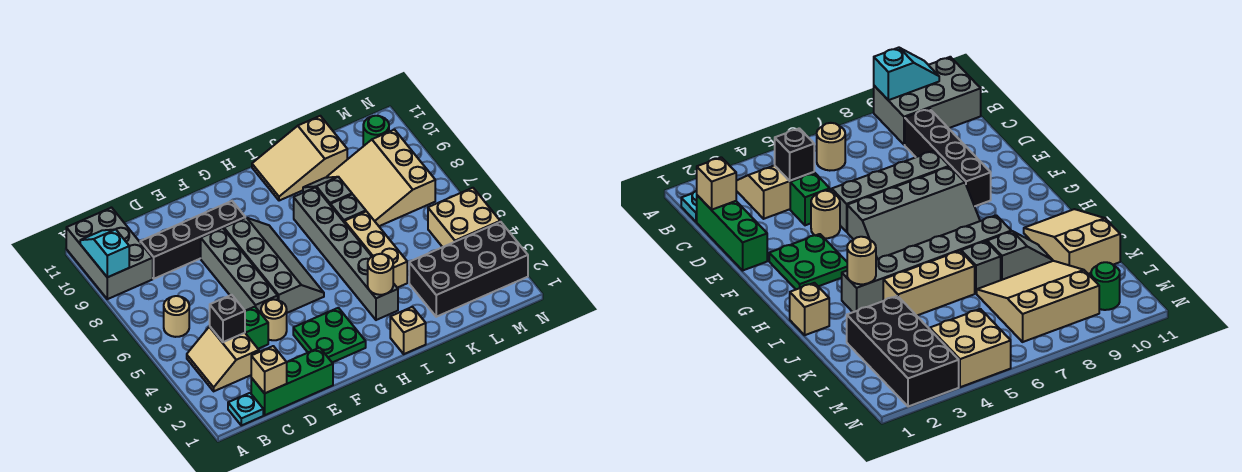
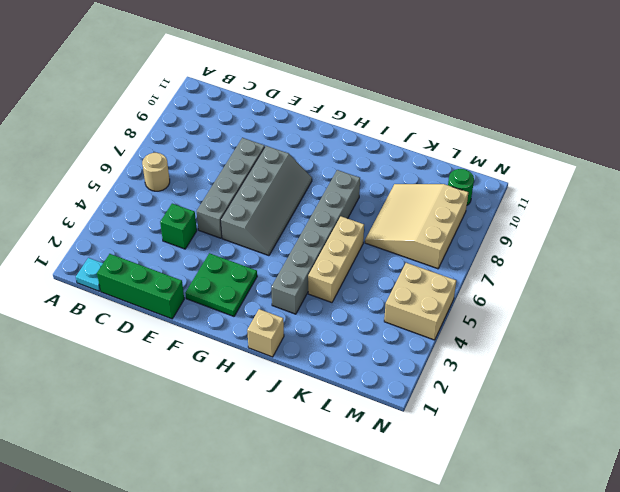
none -> grey brick A9:B11 level 1
none -> tan slope B3:C4 level 1 top C
none -> black brick C9:F9 level 1

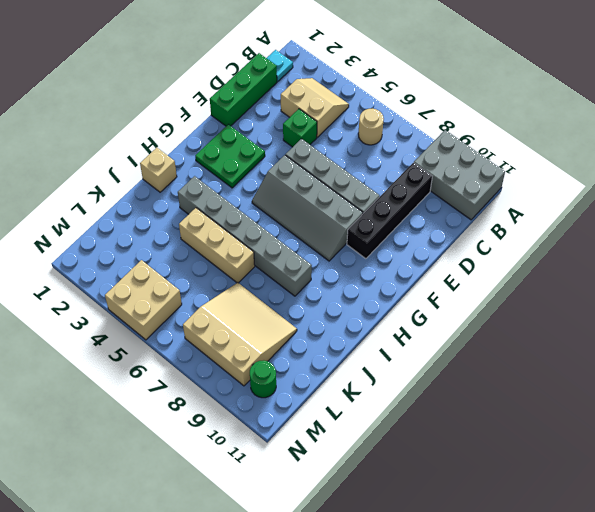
none -> tan round brick E4 level 1
none -> tan slope I10:K11 level 1 top K
none -> grey brick J7 level 1

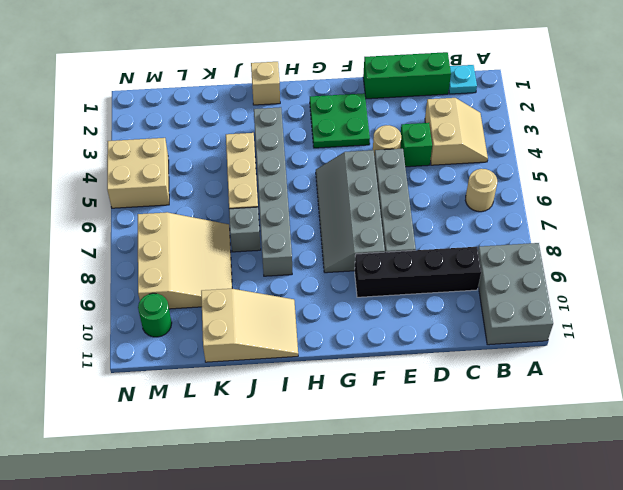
none -> grey slope J8:J9 level 1 top 8
none -> black brick K2:N3 level 1
none -> cyan slope A9:A10 level 2 top 9

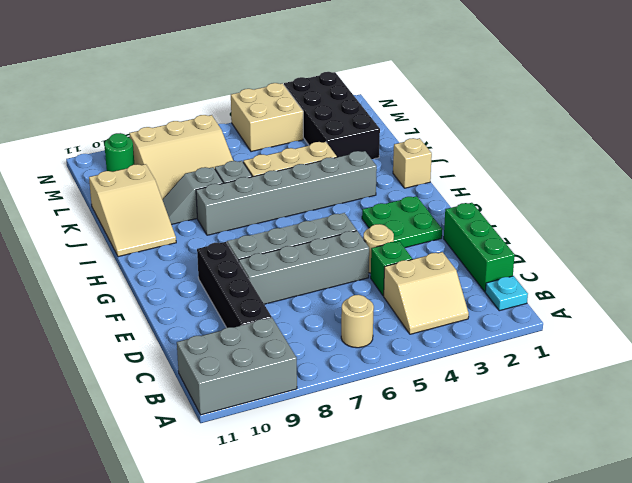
none -> cyan slope A9:A10 level 2 top 9
none -> tan brick C1 level 2
none -> black brick C4 level 2

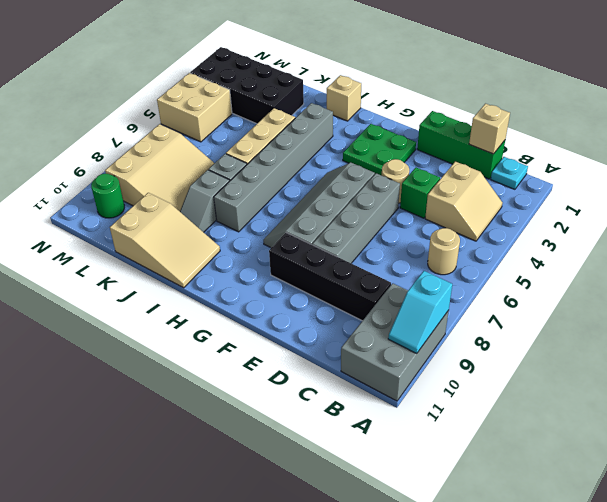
none -> black brick C4 level 2
none -> tan round brick I3 level 2

